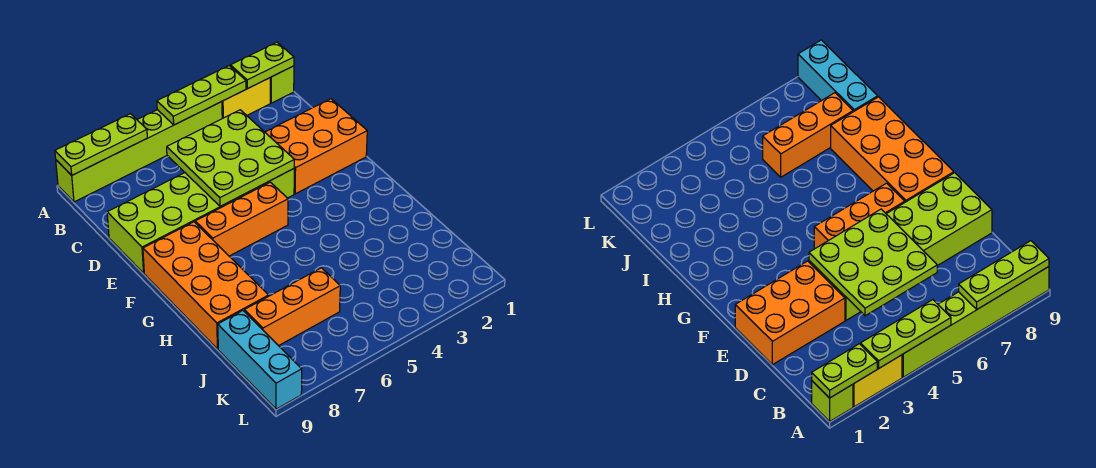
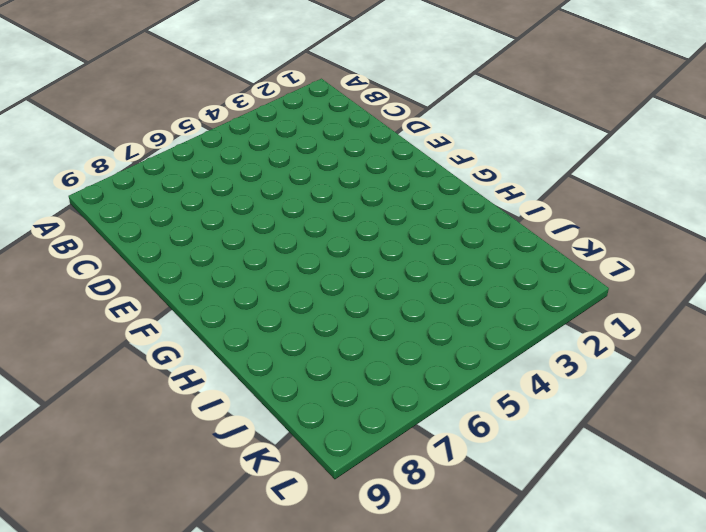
none -> lime brick A1 level 1
none -> yellow brick A2:A3 level 1
none -> lime brick A4:A9 level 1

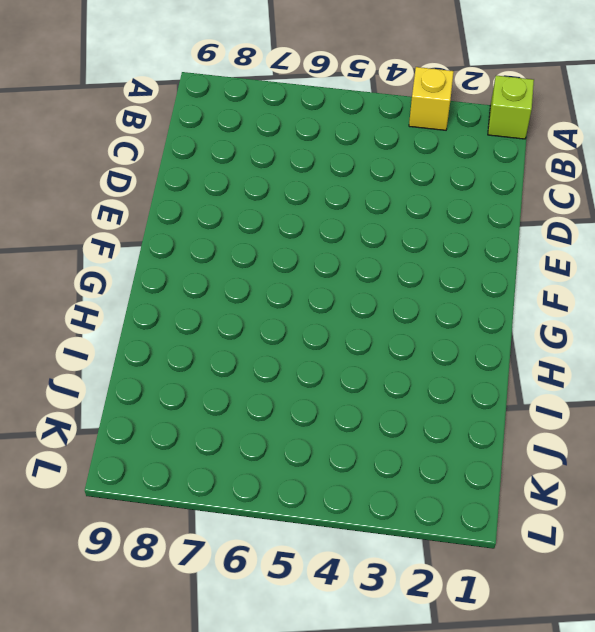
yellow brick A3 level 1 -> yellow brick A2:A3 level 1
none -> lime brick A4:A9 level 1
none -> orange brick D1:E3 level 1
none -> lime brick D4:E9 level 1

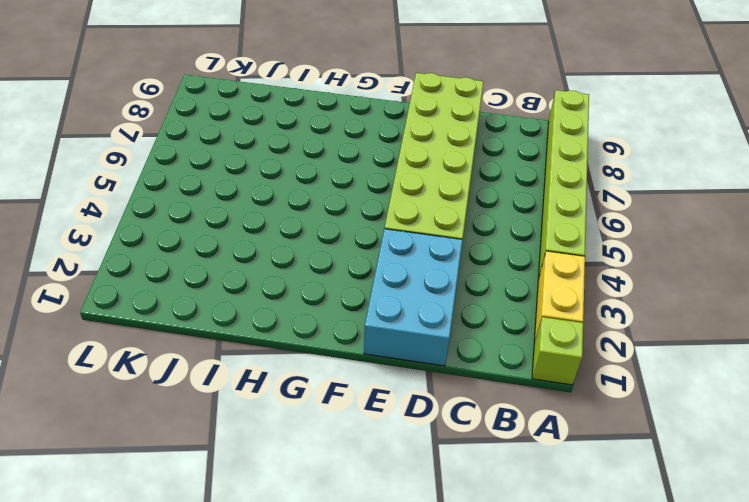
cyan brick D1:E3 level 1 -> orange brick D1:E3 level 1
none -> orange brick F5:F7 level 1
none -> orange brick F8:I9 level 1
none -> orange brick J6:J8 level 1

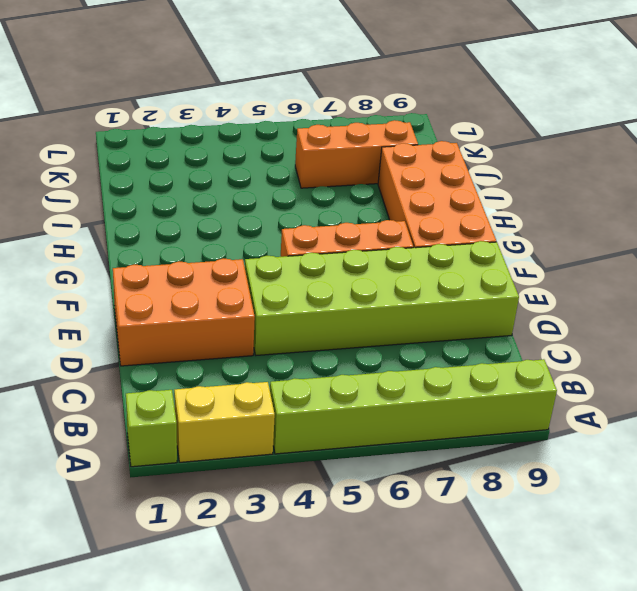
none -> cyan brick J9:L9 level 1
none -> lime plate A1:A2 level 2
none -> lime plate A3:A5 level 2

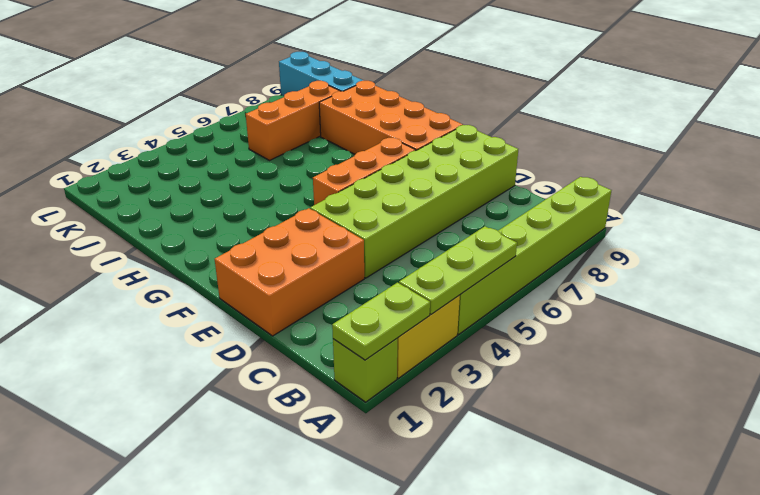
none -> lime plate A7:A9 level 2
none -> lime plate C4:E6 level 2

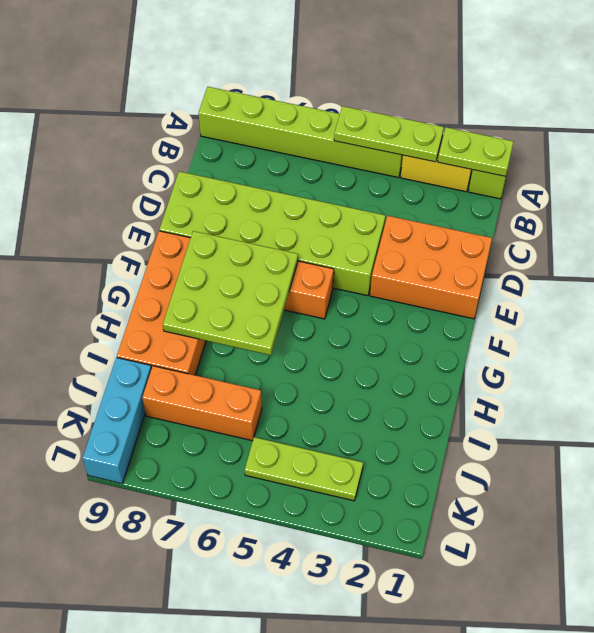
lime plate F6:H8 level 2 -> lime plate C4:E6 level 2
lime plate K3:K5 level 1 -> lime plate A7:A9 level 2

